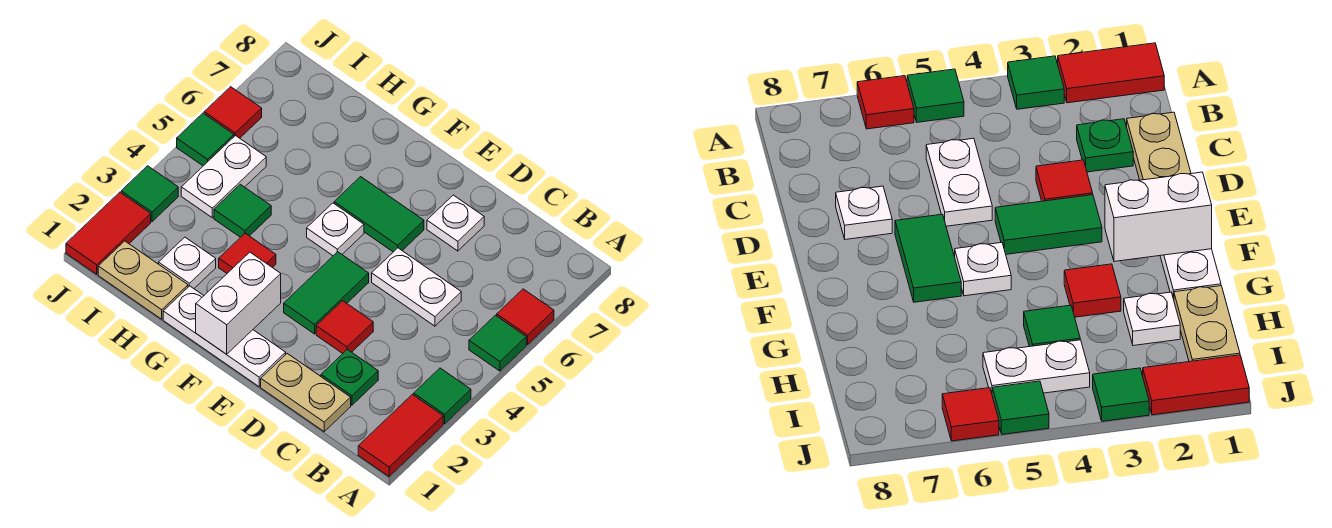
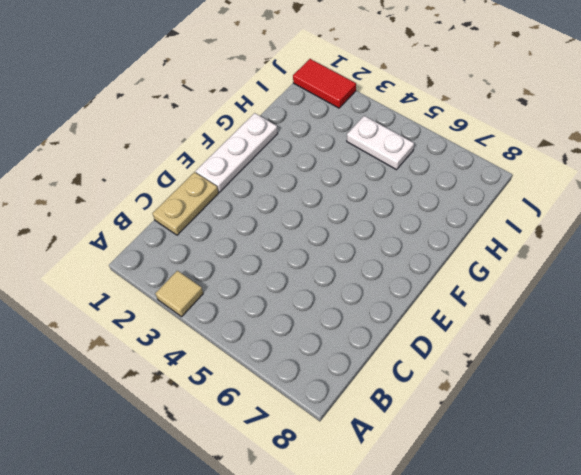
tan tile A3 level 1 -> green tile A3 level 1
none -> red tile A1:A2 level 1
none -> green tile A5 level 1
none -> red tile A6 level 1

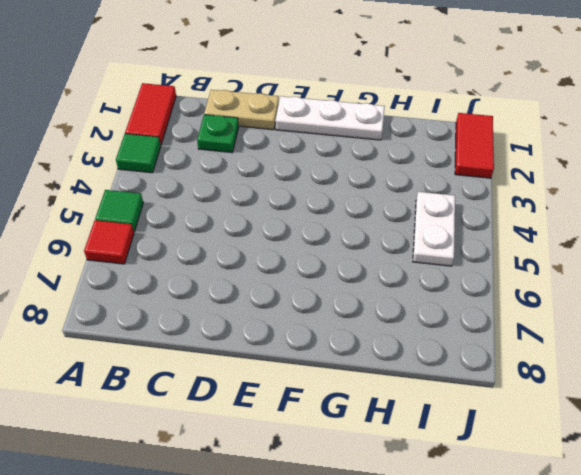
none -> white plate C5:D5 level 1
none -> red tile D3 level 1
none -> white plate D7 level 1

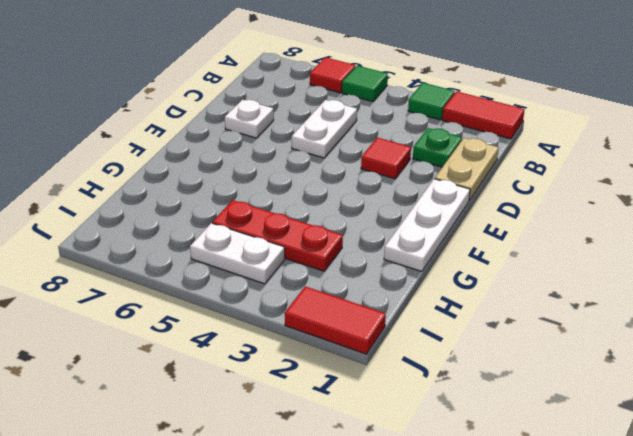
red plate H3:H5 level 1 -> green tile H4 level 1
none -> green tile E3:E4 level 1
none -> green tile E6:F6 level 1
none -> white plate F5 level 1

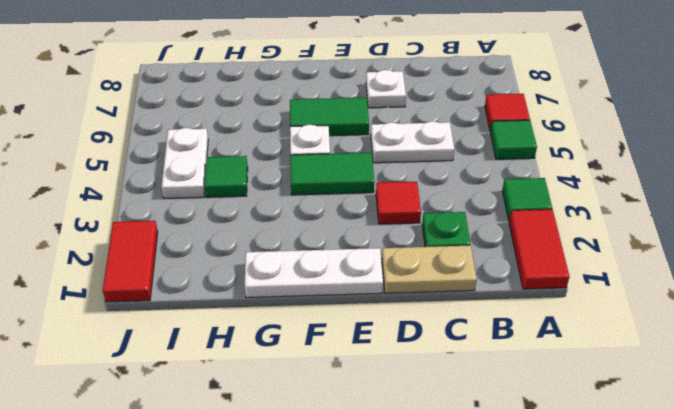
green tile E4:F4 level 1 -> green tile E3:E4 level 1
none -> red tile G3 level 1
none -> tan plate H1:I1 level 1
none -> white plate H2 level 1

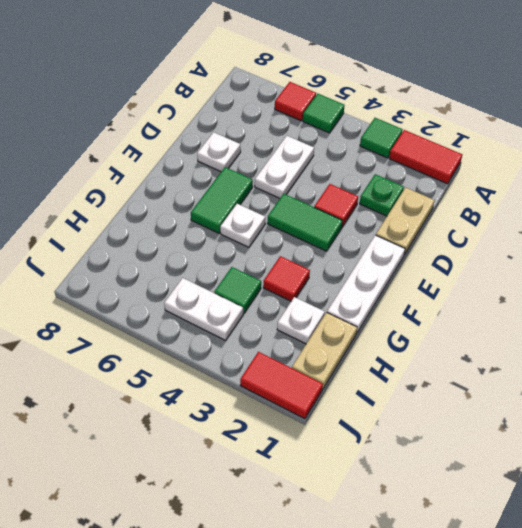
none -> green tile J3 level 1
none -> green tile J5 level 1
none -> red tile J6 level 1

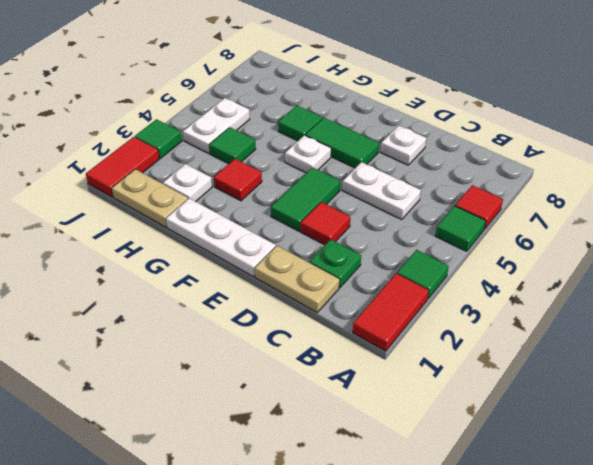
green tile G6 level 1 -> green tile J5 level 1
none -> red tile J6 level 1
none -> white brick F1:F2 level 2

